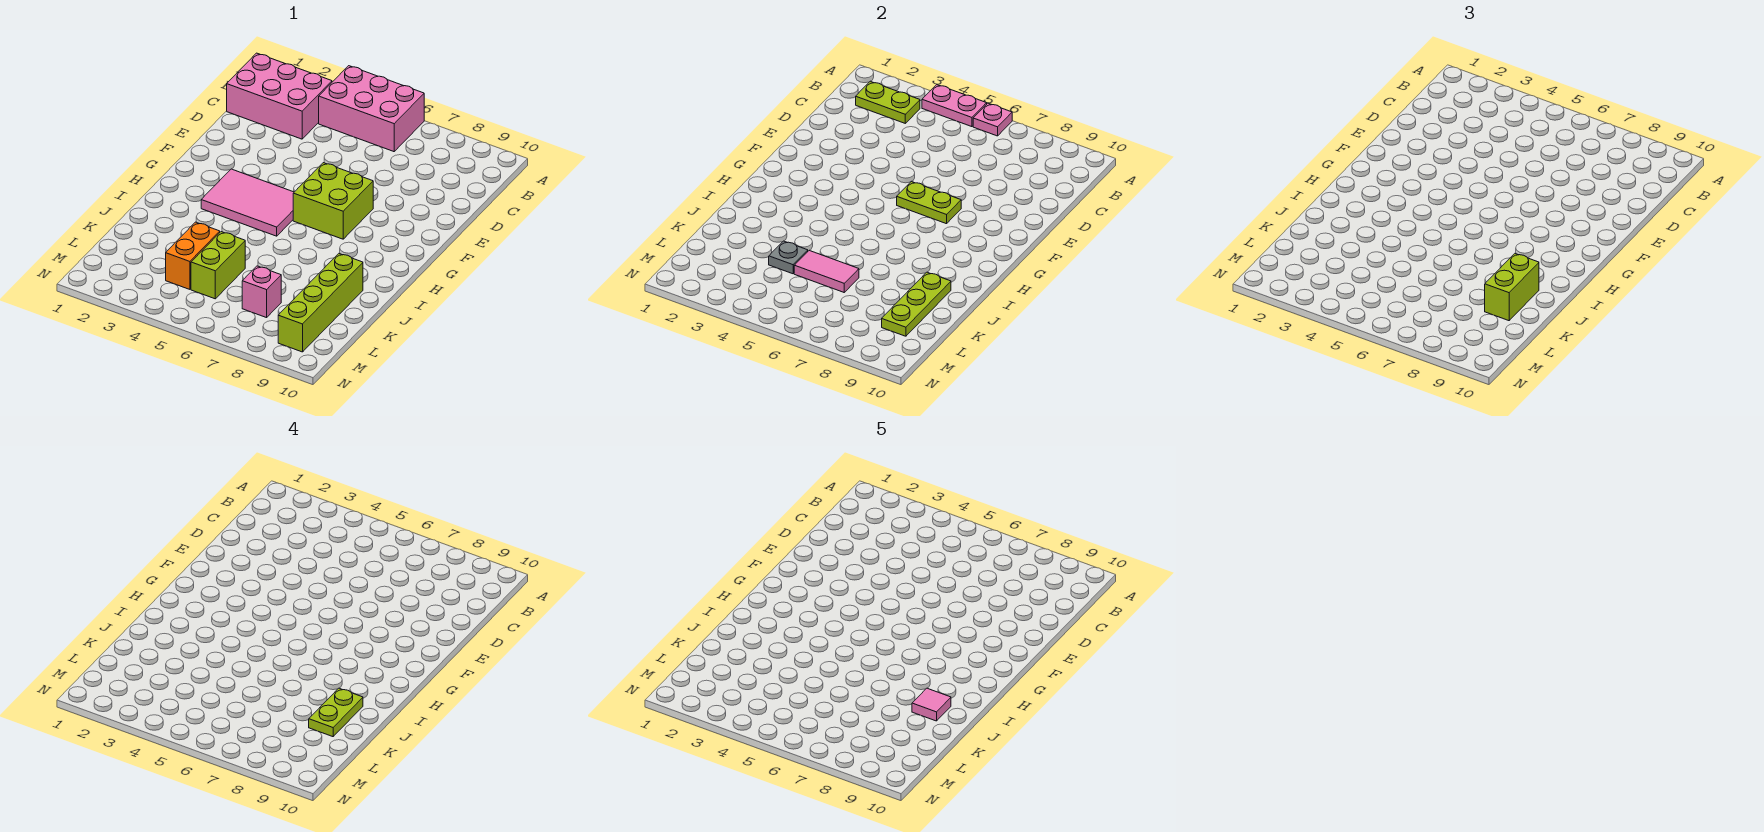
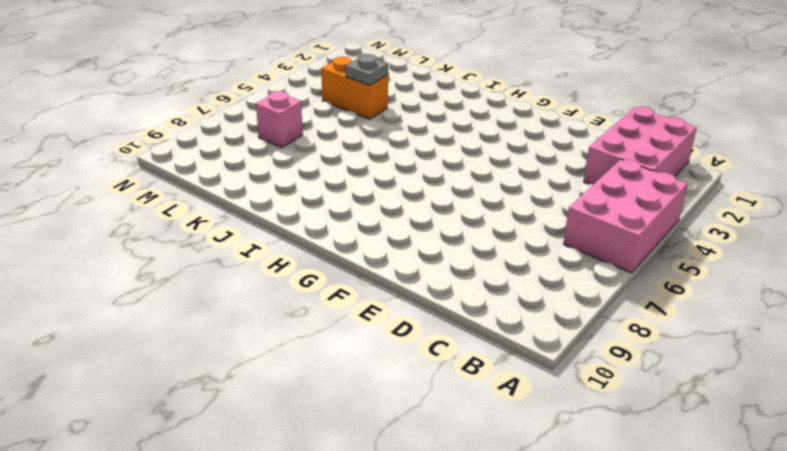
none -> lime brick F6:G7 level 1
none -> pink tile G3:H5 level 1
none -> lime brick J9:M9 level 1

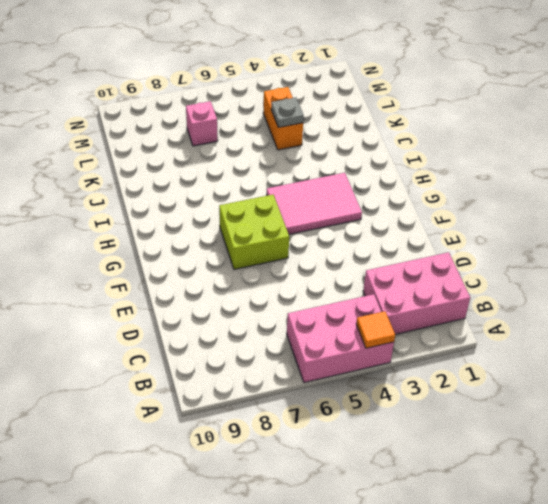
orange tile A4 level 2 -> pink plate A4:A5 level 2
none -> lime brick J9:M9 level 1
none -> lime brick K5:L5 level 1
none -> pink plate A6 level 2

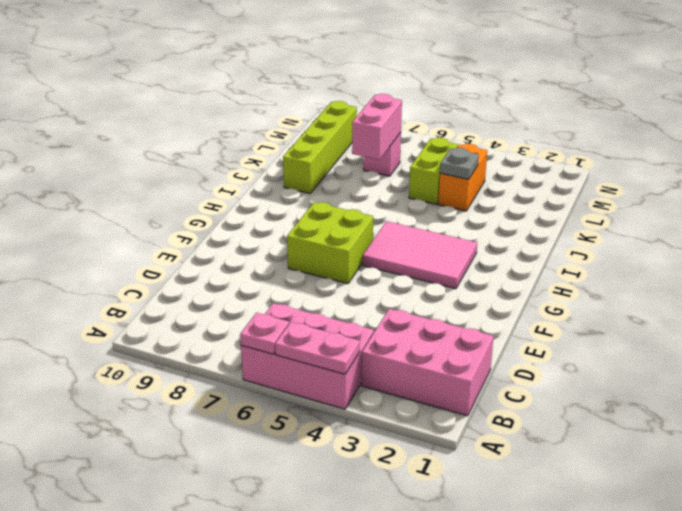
pink brick K7:L7 level 2 -> none
none -> lime plate B2:B3 level 2
none -> lime plate F6:F7 level 2
none -> lime plate J9:L9 level 2

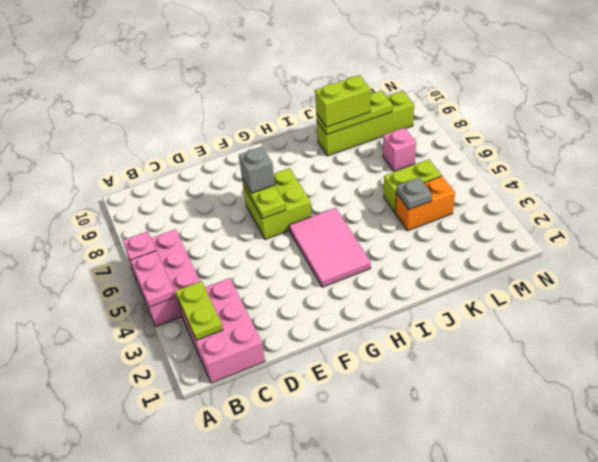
grey brick F7 level 3 -> none
none -> pink tile K5:K6 level 2
none -> lime plate J9:K9 level 4
none -> pink tile J9 level 5

